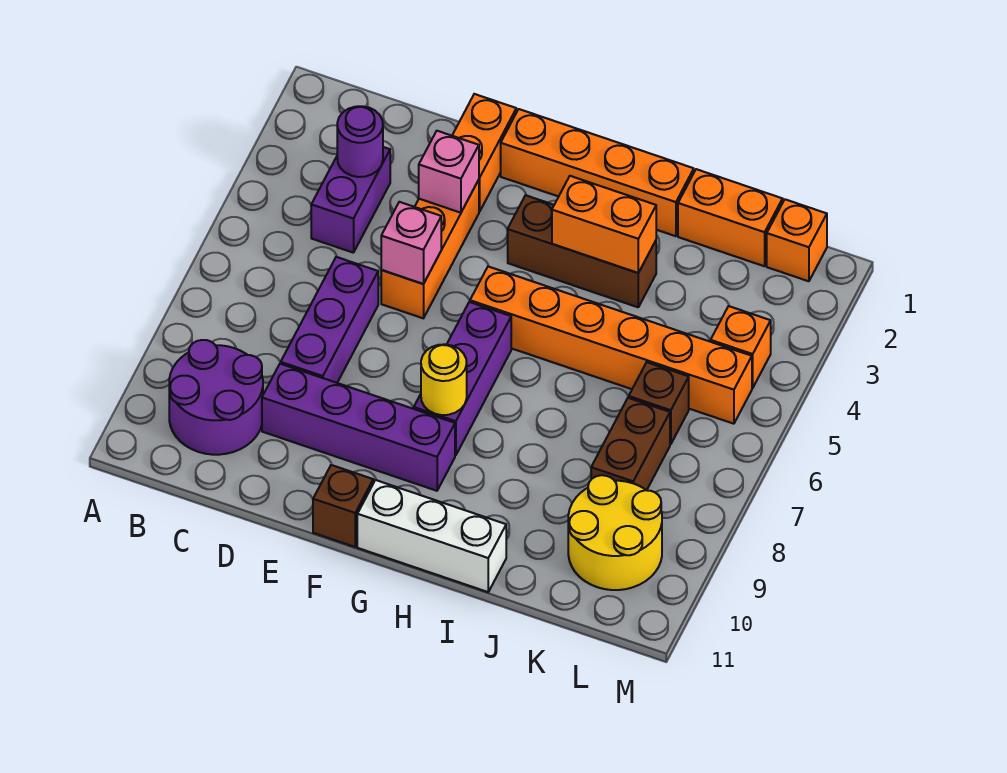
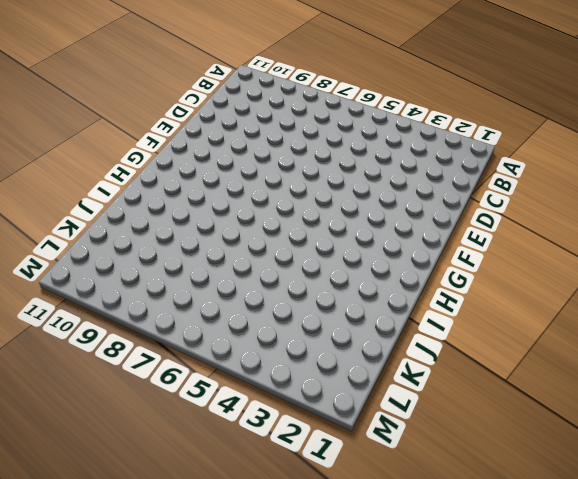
none -> purple round brick B9:C10 level 1
none -> purple brick C3:C4 level 1
none -> purple brick D6:D8 level 1

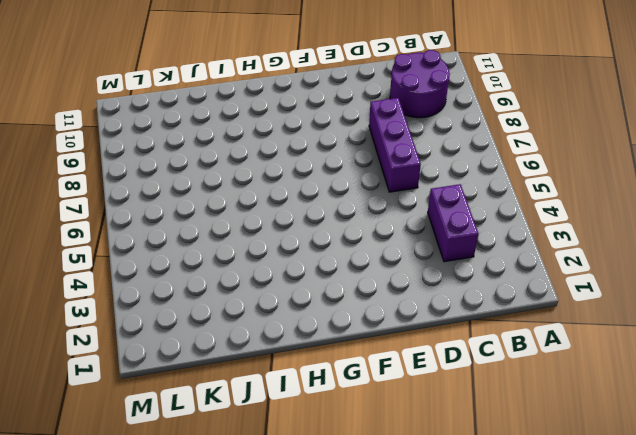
none -> purple brick D9:G9 level 1
none -> orange brick E1:E2 level 1
none -> orange brick E3:E5 level 1

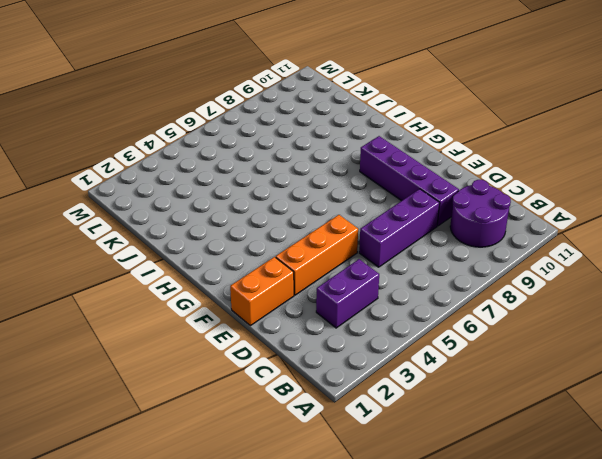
none -> orange brick F1:I1 level 1
none -> brown brick F11 level 1
none -> brown brick G3:I3 level 1

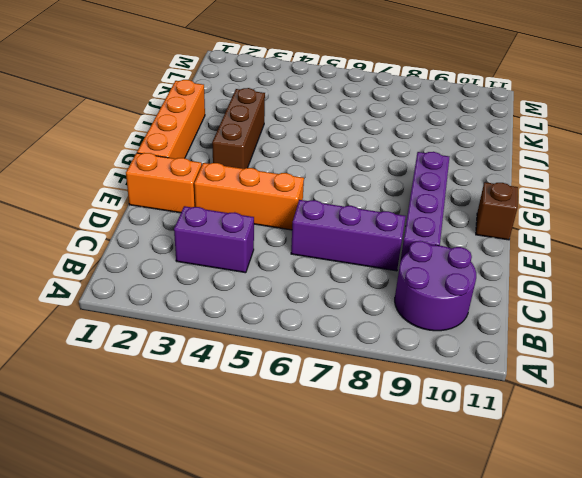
none -> orange brick G5:L5 level 1
none -> purple brick G6:G8 level 1
none -> white brick G11:I11 level 1

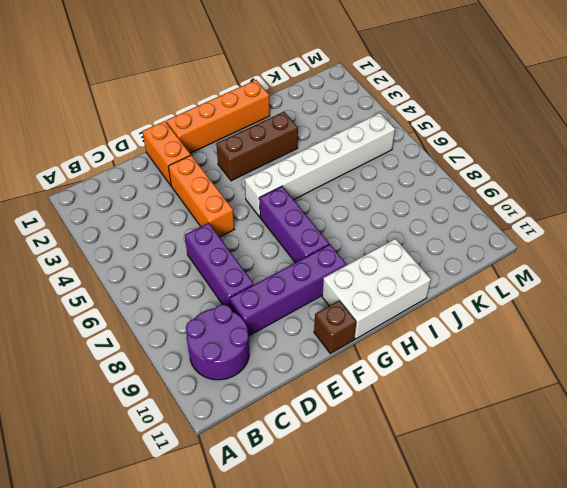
white brick G5:L5 level 1 -> orange brick G5:L5 level 1
white brick G10:I11 level 1 -> white brick G11:I11 level 1
none -> purple brick C3:C4 level 1
none -> orange brick J1:K1 level 1
none -> brown brick K6 level 1

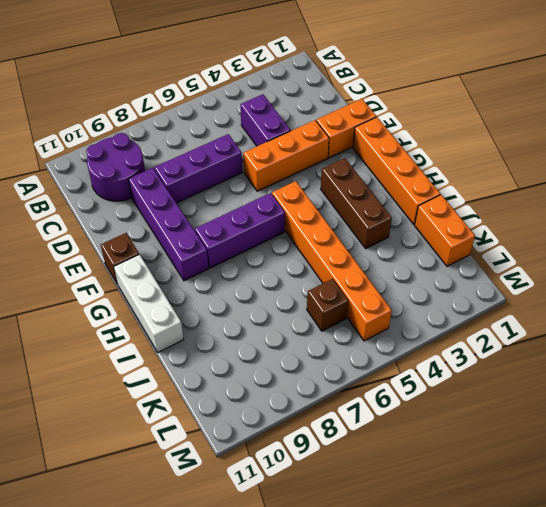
purple brick C4:D4 level 1 -> purple brick C3:C4 level 1
none -> brown brick K7:K8 level 1
none -> yellow round brick K9:L10 level 1
none -> orange brick L1 level 1

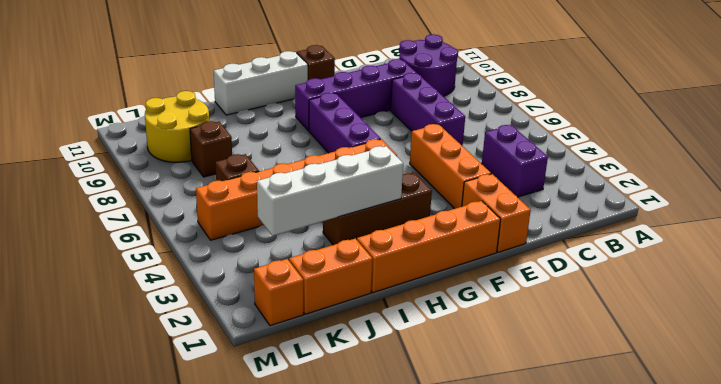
white brick H3:K3 level 2 -> orange brick H3:I3 level 2
brown brick K8 level 1 -> brown brick K7:K8 level 1
none -> orange brick L4 level 1
none -> purple round brick C3 level 2
none -> pink brick E3 level 2

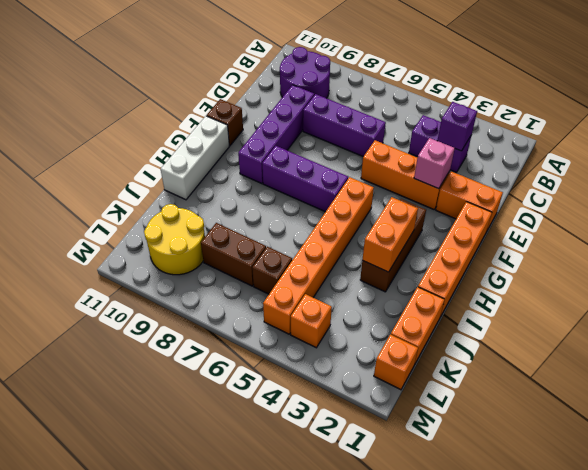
purple brick C3 level 2 -> purple round brick C3 level 2
none -> pink brick E5 level 2
none -> yellow round brick G8 level 2

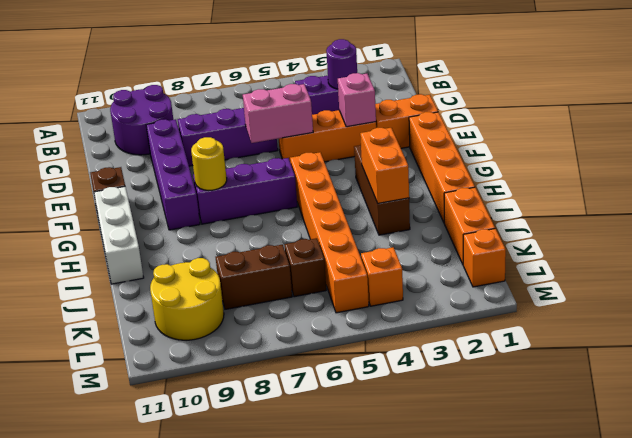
pink brick E5:E6 level 2 -> pink brick E5 level 2

